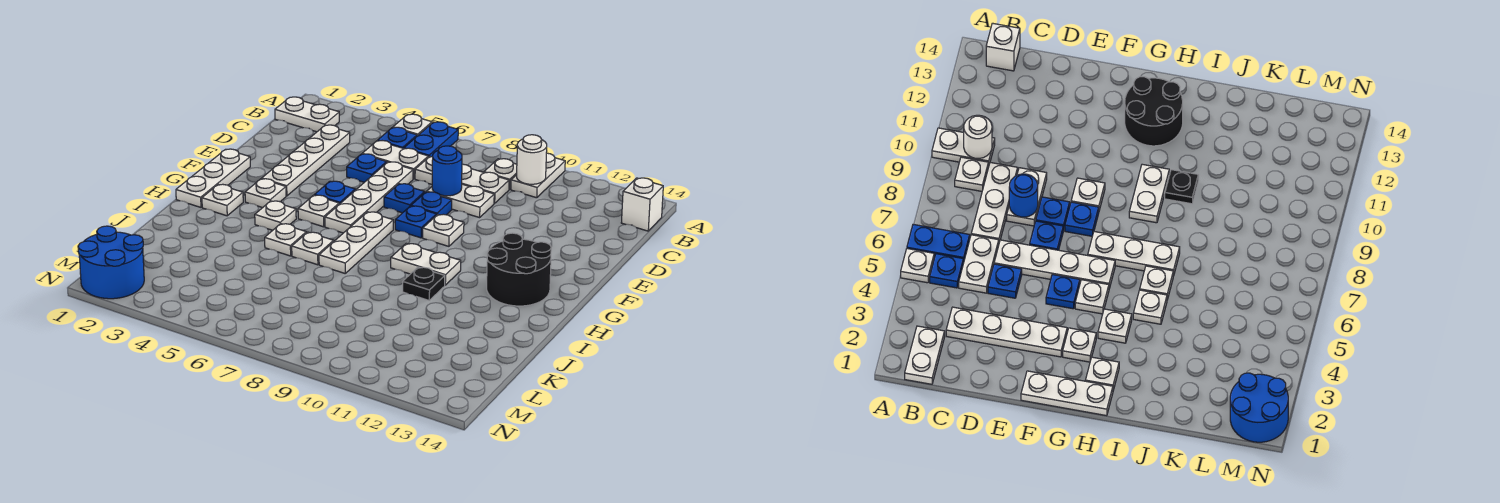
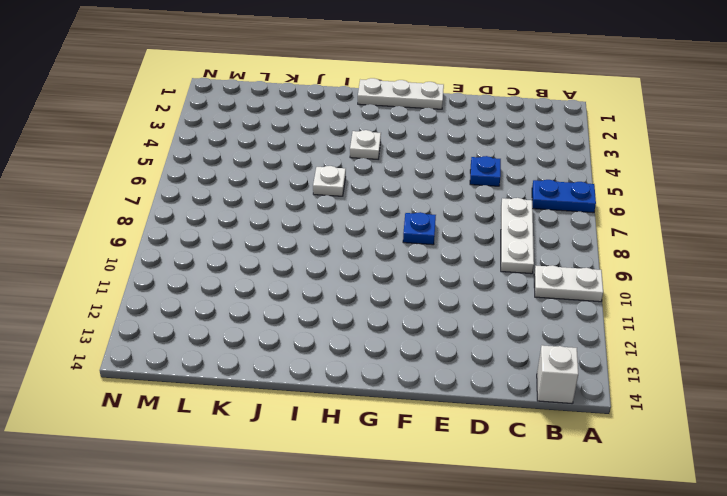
none -> white plate A5 level 1
none -> white plate B1:B2 level 1
none -> blue plate B5 level 1
none -> white plate B9 level 1

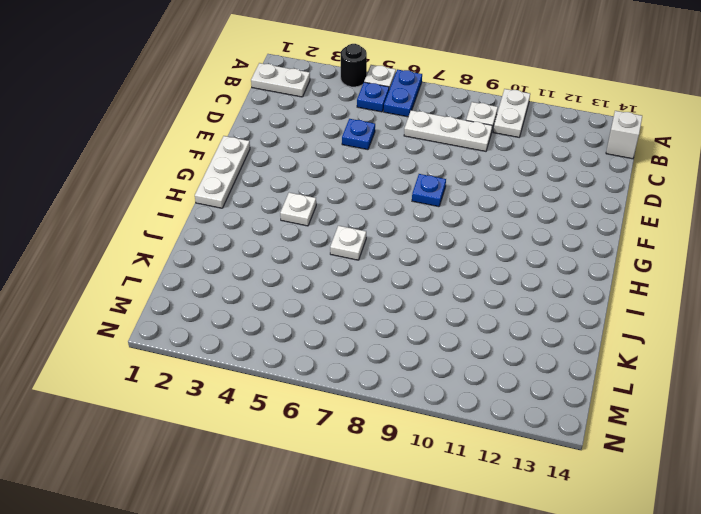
black round brick A4 level 1 -> none
none -> white plate C3:F3 level 1
none -> white plate C5:C6 level 1
none -> white plate D6:G6 level 1
none -> white plate D8:D9 level 1

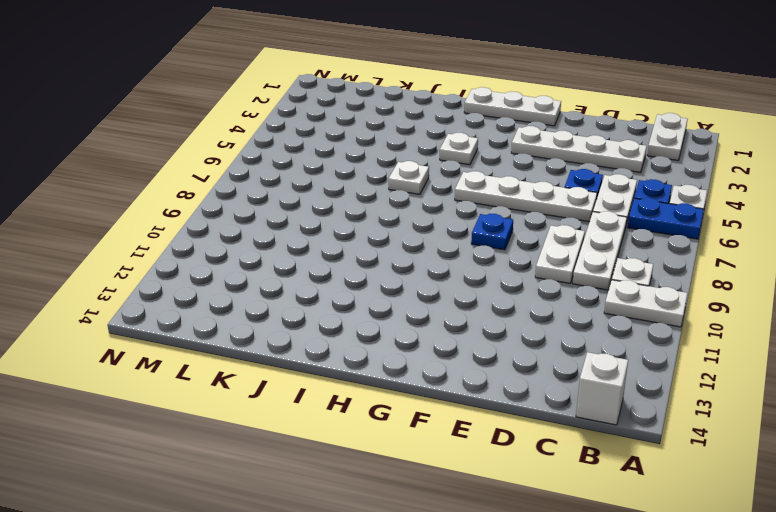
none -> blue plate E7 level 1
none -> blue plate E8 level 1
none -> blue plate F5 level 1
none -> white plate F9 level 1

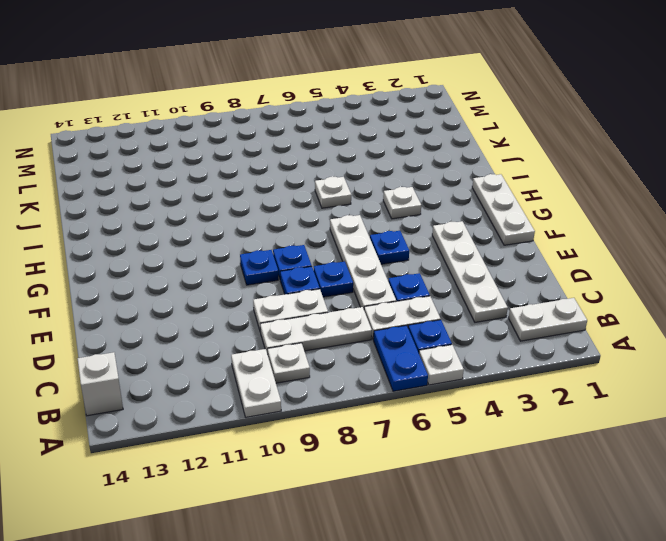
blue plate F9 level 1 -> white plate F9 level 1
none -> white plate G3 level 1
none -> white plate G5 level 1
none -> white plate G7:I7 level 1
none -> black round brick G12:H13 level 1

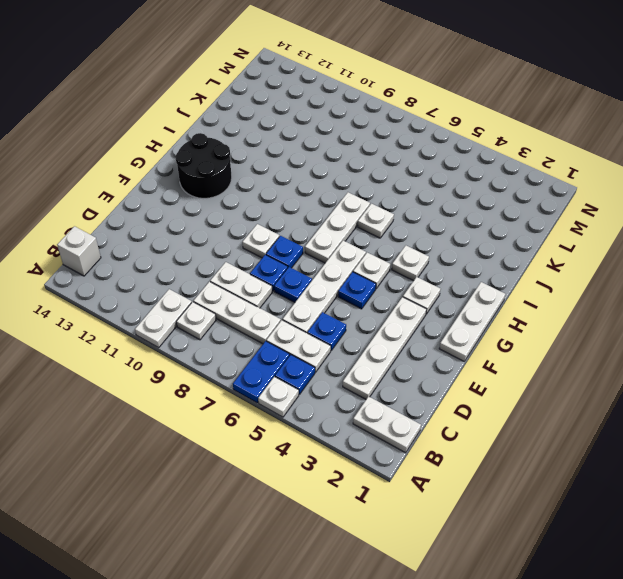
none -> white plate H2 level 1
none -> white plate H9:H10 level 1
none -> white plate I5 level 1
none -> black plate I10 level 1

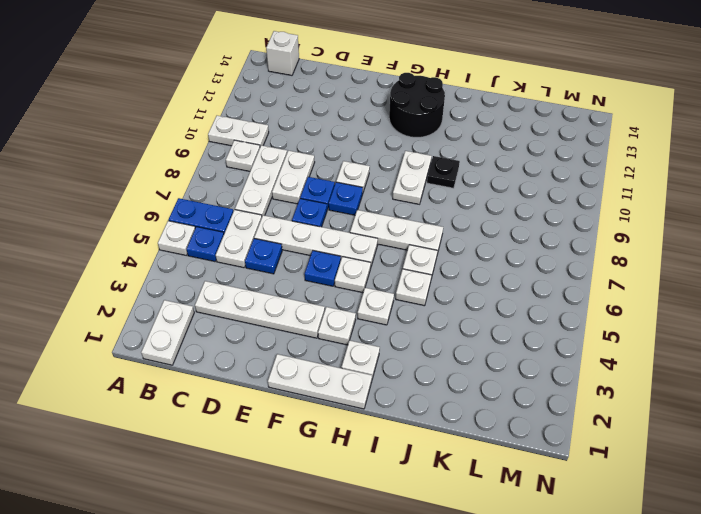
none -> blue round brick M1:N2 level 1
none -> white round brick B10 level 2
none -> blue round brick D8 level 2

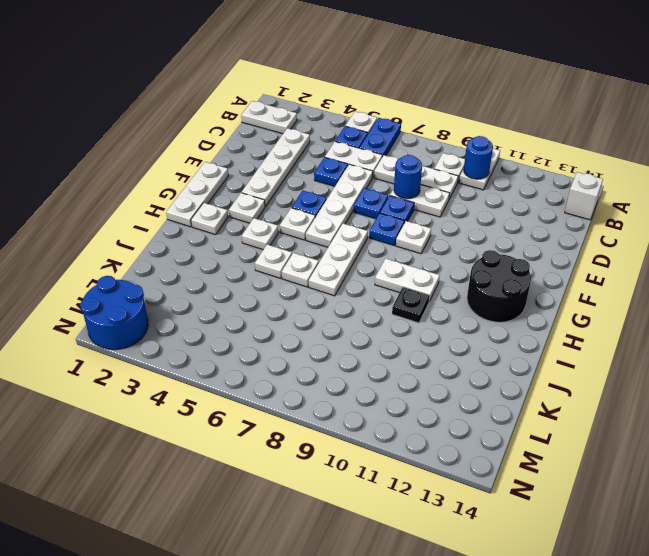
blue round brick B10 level 2 -> white round brick B10 level 2

